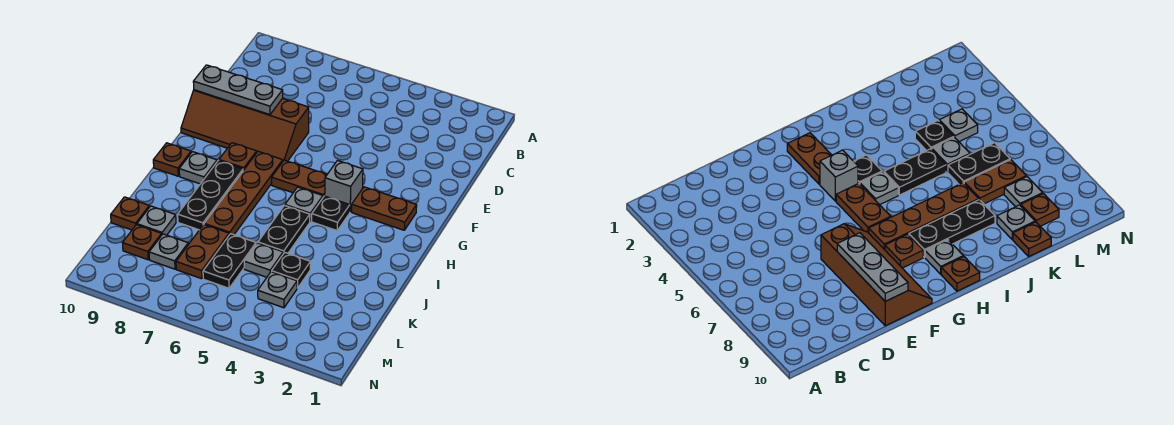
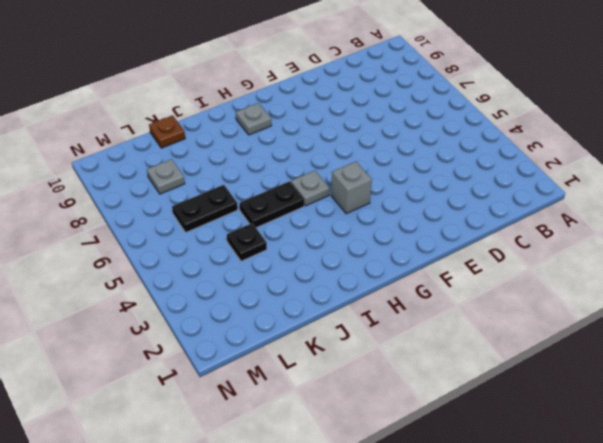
none -> brown slope E7:F10 level 1 top E
none -> brown plate G2:G3 level 1
none -> brown plate G5:G6 level 1

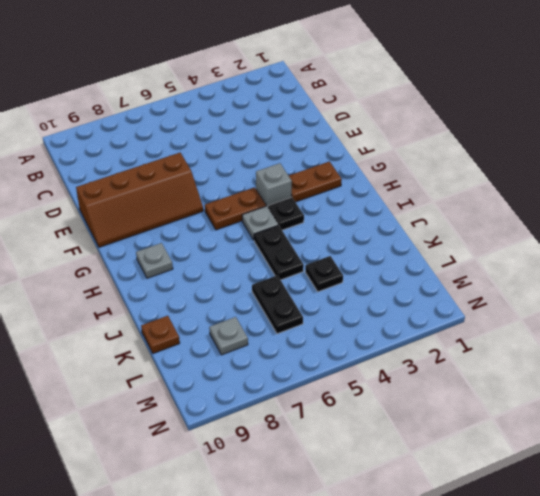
none -> brown plate G7:J7 level 1
none -> brown plate G8 level 1
none -> black plate H8:J8 level 1

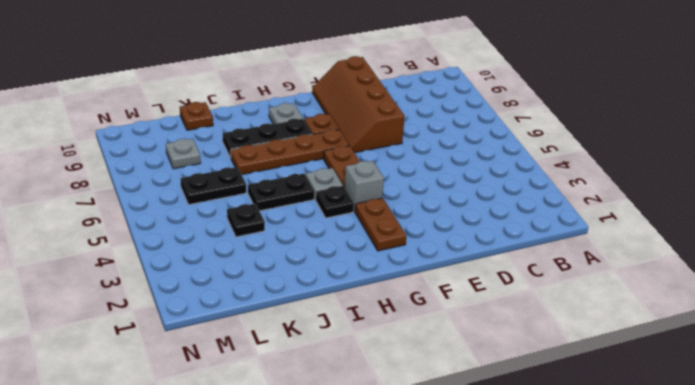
none -> brown plate H10 level 1
none -> grey plate K5 level 1
none -> brown plate K7:L7 level 1

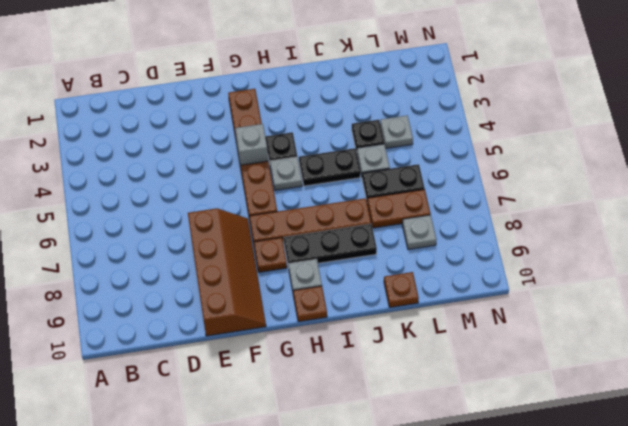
none -> grey plate K9 level 1
none -> brown plate L9 level 1
none -> grey plate E8:E10 level 2

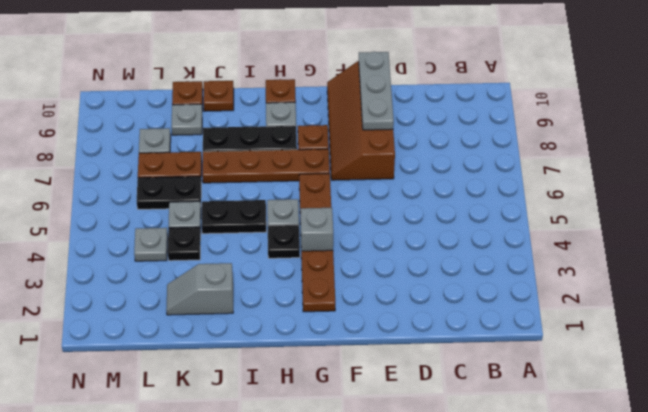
grey slope J2:K2 level 1 top J -> none
brown plate J10 level 1 -> brown plate L9 level 1

